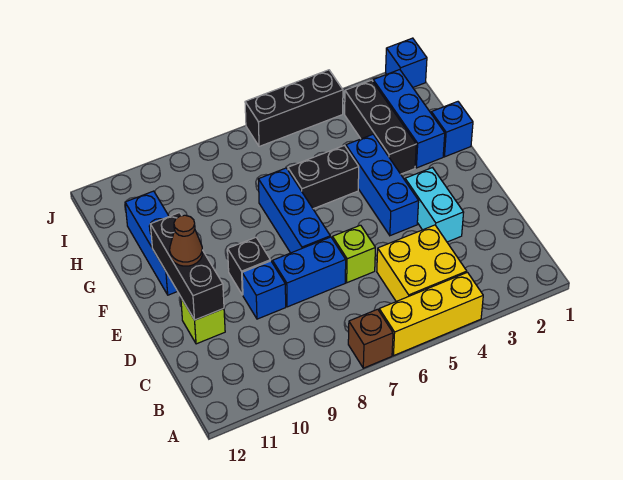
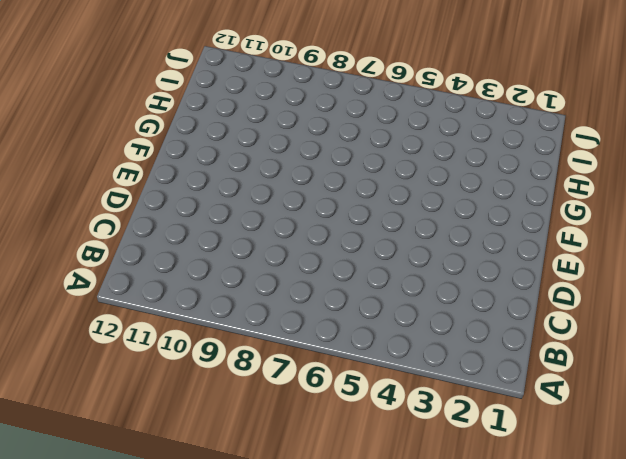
none -> yellow brick A4:A6 level 1
none -> brown brick A7 level 1
none -> yellow brick B4:C5 level 1

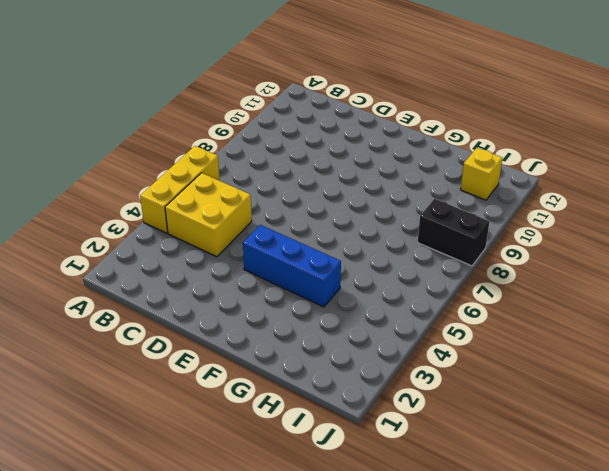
black brick I8:J8 level 1 -> black brick G5:G6 level 1
yellow brick I11 level 1 -> none
none -> brown brick A7 level 1
none -> cyan brick D3:E3 level 1
none -> lime brick D6 level 1

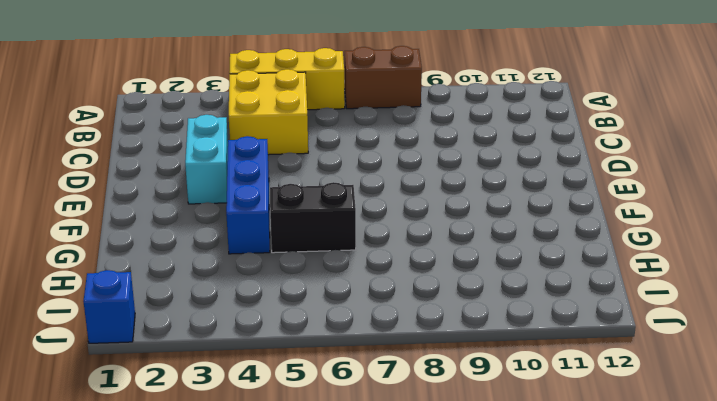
brown brick A7:A8 level 1 -> brown brick A7 level 1
none -> lime brick D6 level 1
none -> blue brick D7:D8 level 1
none -> blue brick D9 level 1

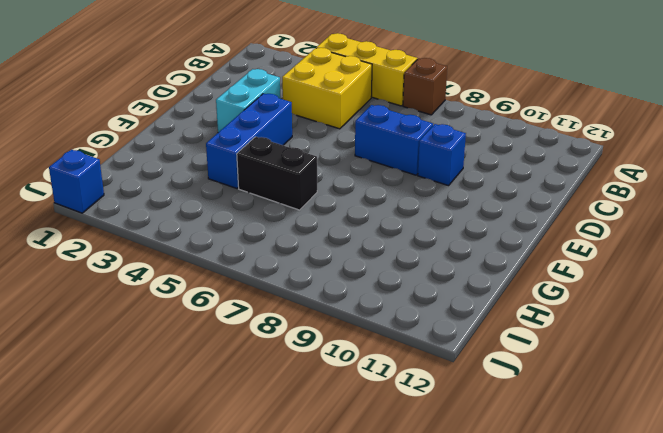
none -> lime brick D6 level 1
none -> lime brick D11 level 1
none -> blue brick E7:G7 level 1

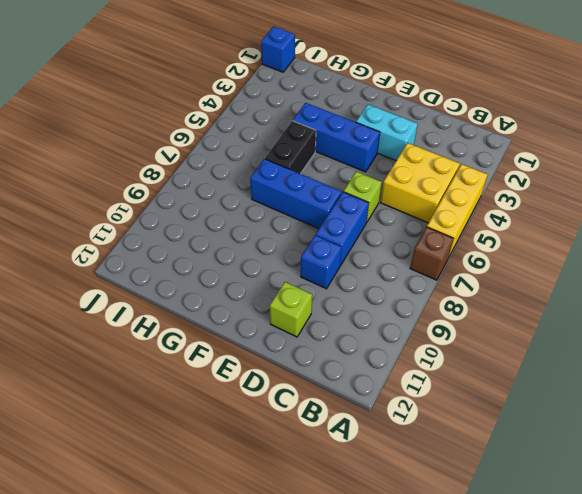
none -> black brick E9 level 1
none -> blue brick F11:H11 level 1
none -> blue brick G1 level 1

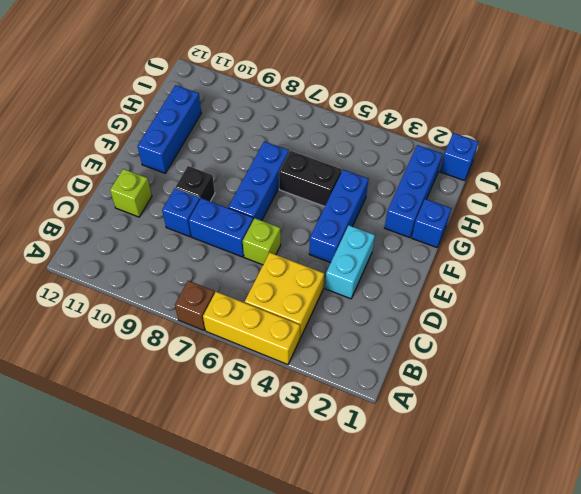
none -> black brick G3:I3 level 1
none -> black brick J4:J6 level 1
none -> black brick D11:F11 level 2

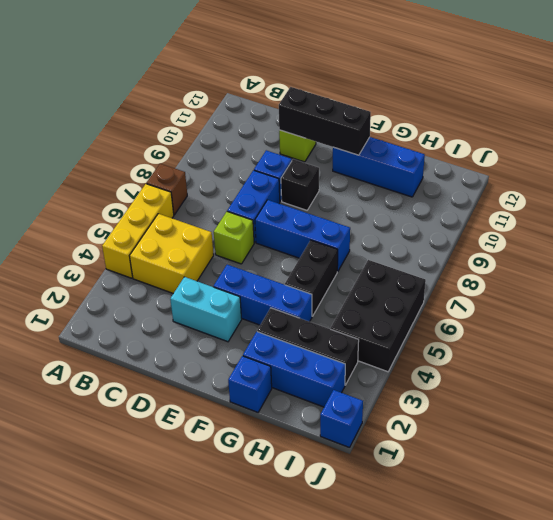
black brick I4:J6 level 1 -> black brick J4:J6 level 1
none -> brown cone E11 level 3

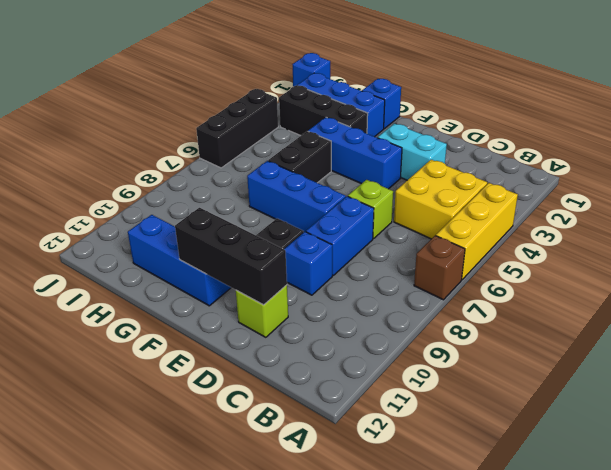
none -> brown cone E11 level 3

